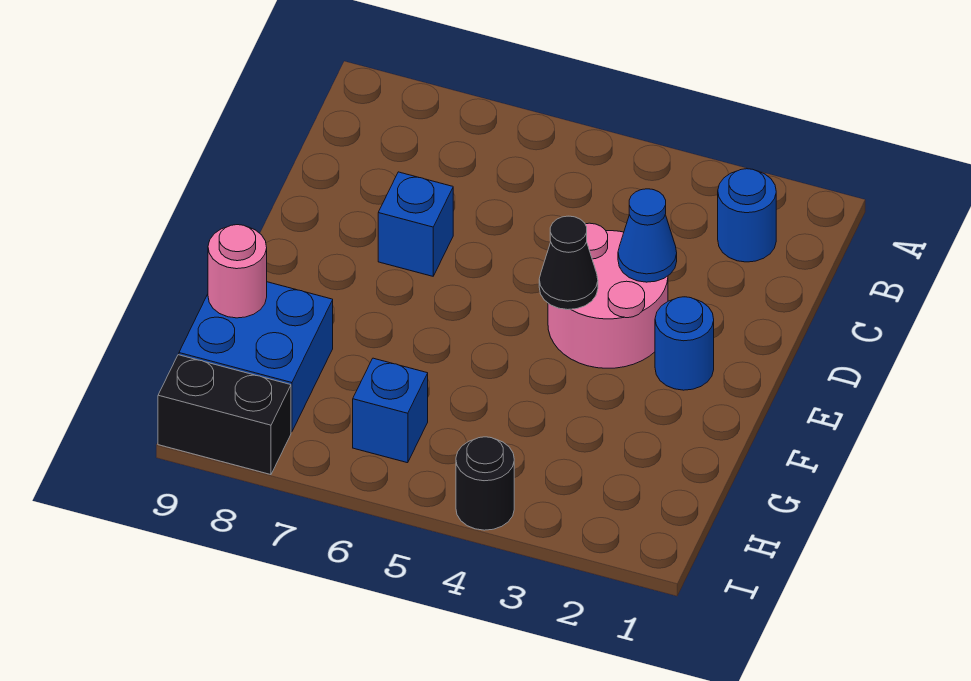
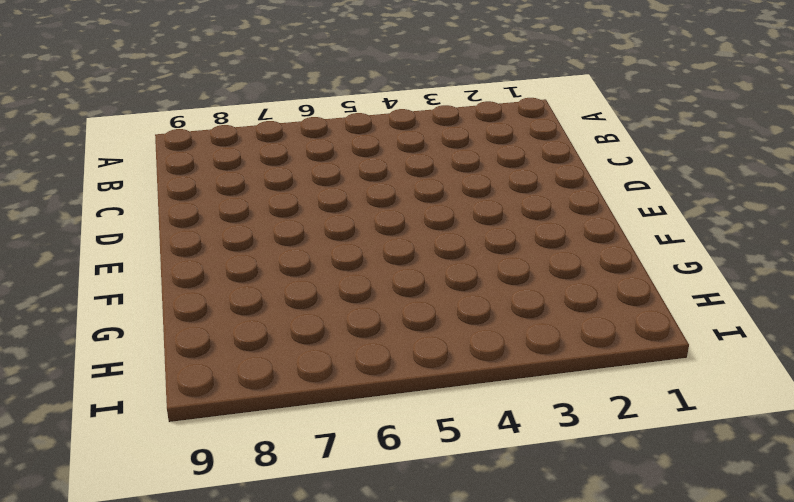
none -> blue round brick B2 level 1
none -> pink round brick D3:E4 level 1

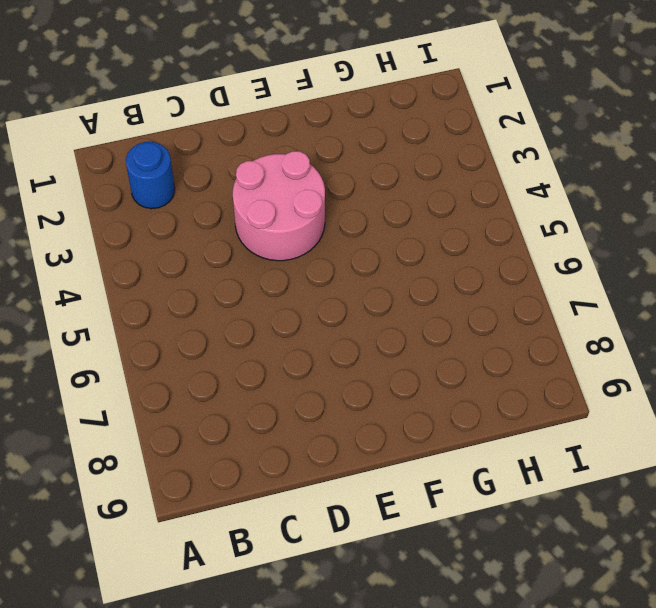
none -> blue brick D7 level 1
none -> blue round brick E2 level 1

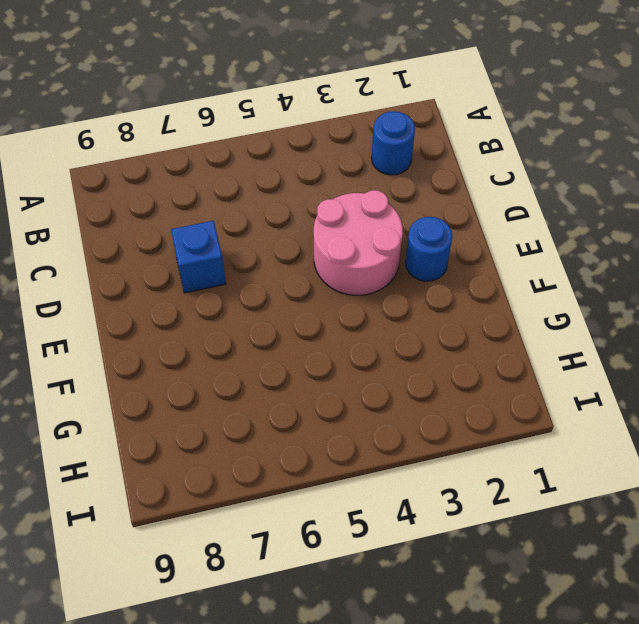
none -> blue brick G8:H9 level 1
none -> blue brick H6 level 1

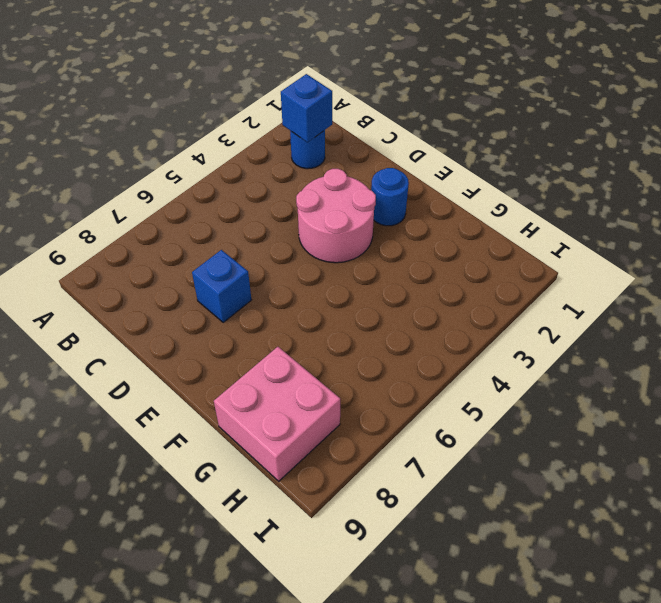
blue brick B2 level 2 -> blue brick H6 level 1
pink brick G8:H9 level 1 -> blue brick G8:H9 level 1
none -> black round brick I4 level 1
none -> black brick I8:I9 level 1

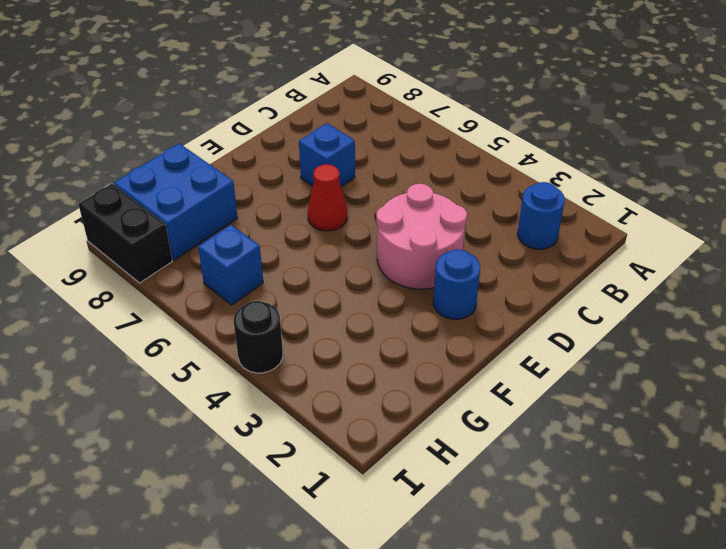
red cone E6 level 1 -> none
none -> blue cone D3 level 2
none -> black cone E4 level 2

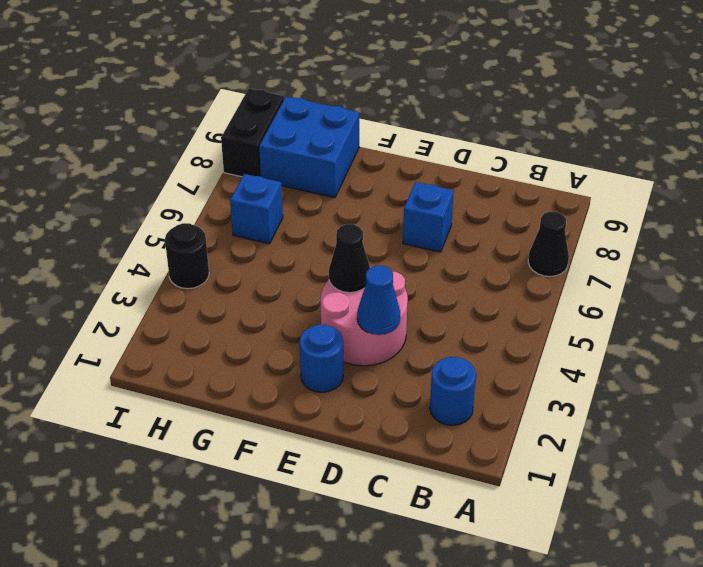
black cone A7 level 1 -> none
none -> pink round brick G9 level 2

